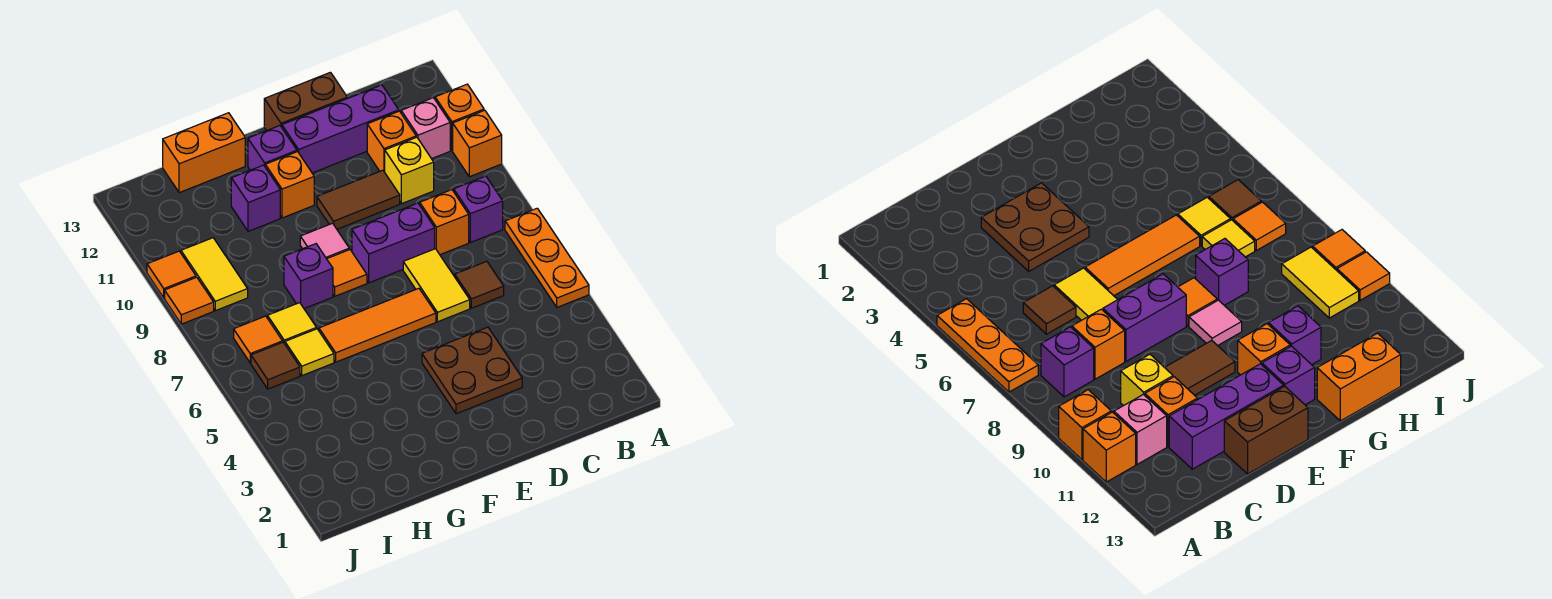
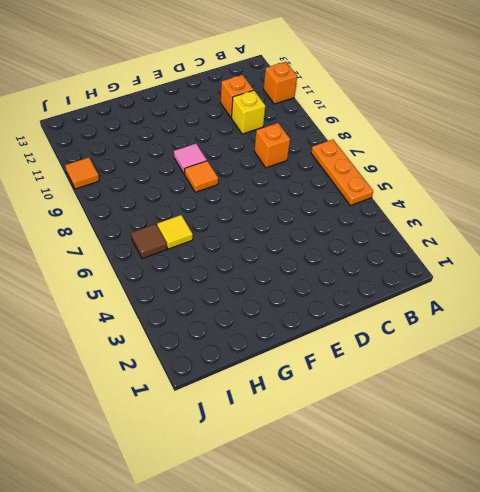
none -> orange brick A10 level 1
none -> purple brick B8 level 1
none -> pink brick B11 level 1
none -> brown tile C6 level 1

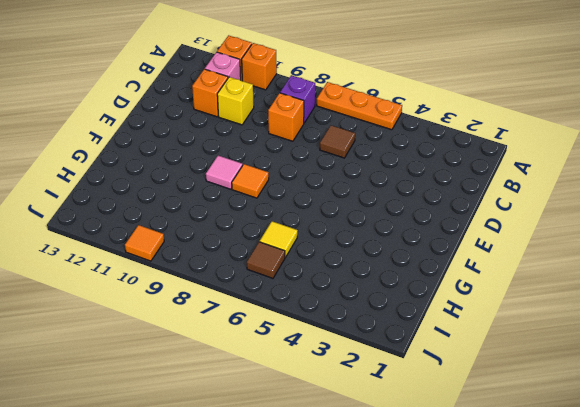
none -> purple brick C12:E12 level 1
none -> brown plate D3:E4 level 1
none -> yellow tile D6:D7 level 1
none -> purple brick D8:E8 level 1

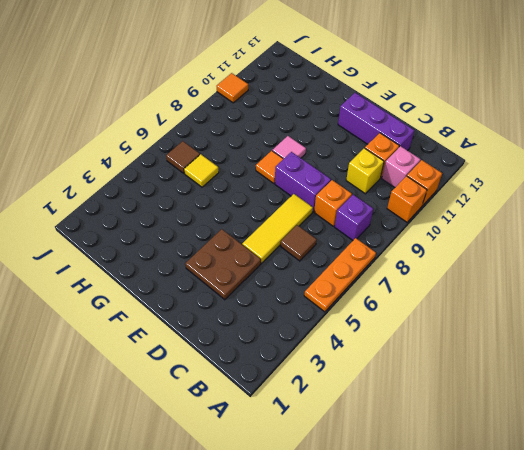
yellow tile D5:D7 level 1 -> yellow tile D6:D7 level 1
none -> brown tile D10:E10 level 1
none -> brown brick D13:E13 level 1
none -> orange tile E6:G6 level 1
none -> orange brick F11 level 1

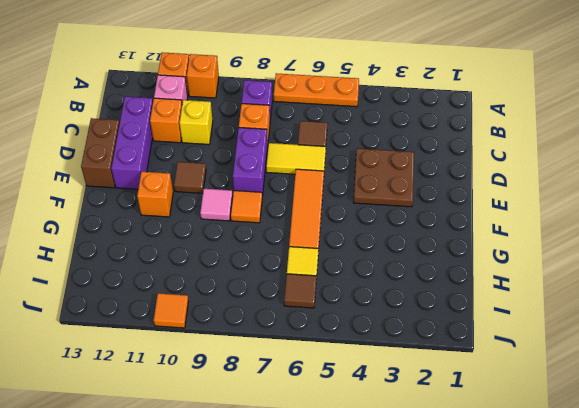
brown tile E10 level 1 -> brown tile D10:E10 level 1
none -> purple brick F12 level 1
none -> purple brick G8 level 1
none -> purple brick G11 level 1
none -> orange brick G13:H13 level 1

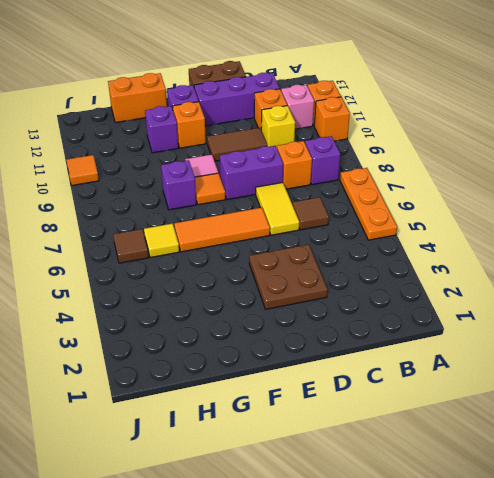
none -> yellow tile H7 level 1
none -> orange tile I7 level 1
none -> yellow tile I9:I10 level 1
none -> orange tile J9 level 1

